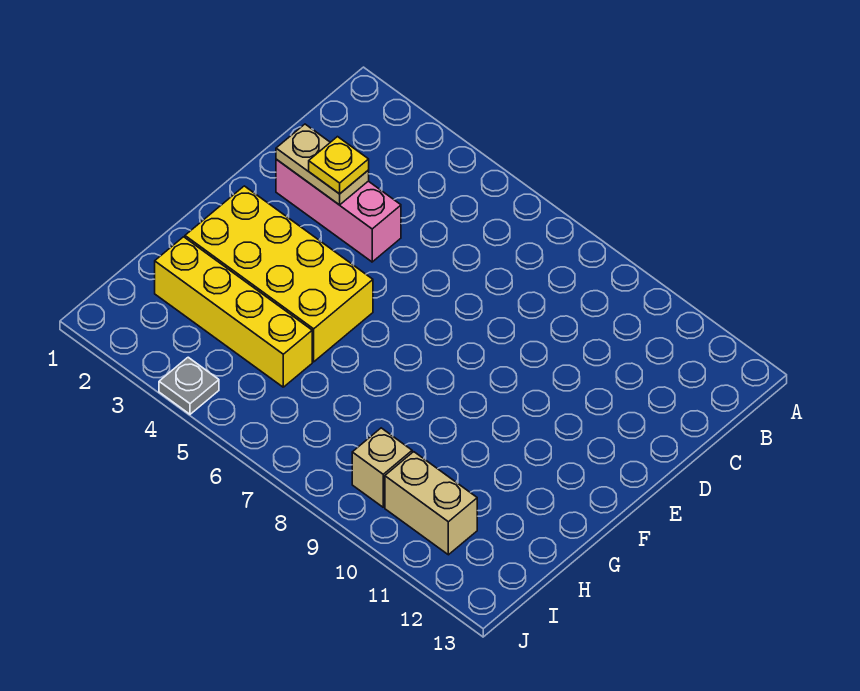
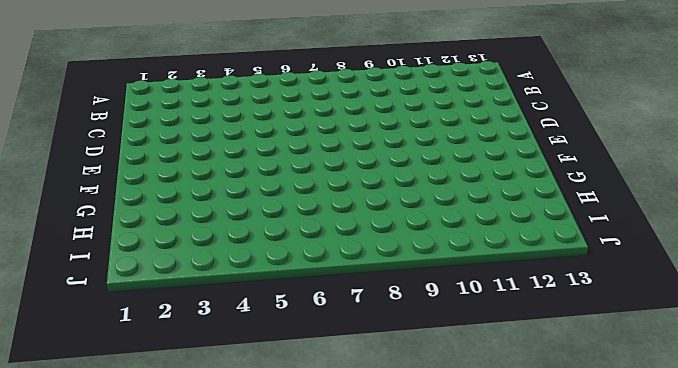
none -> pink brick D2:D4 level 1
none -> yellow brick F2:G5 level 1

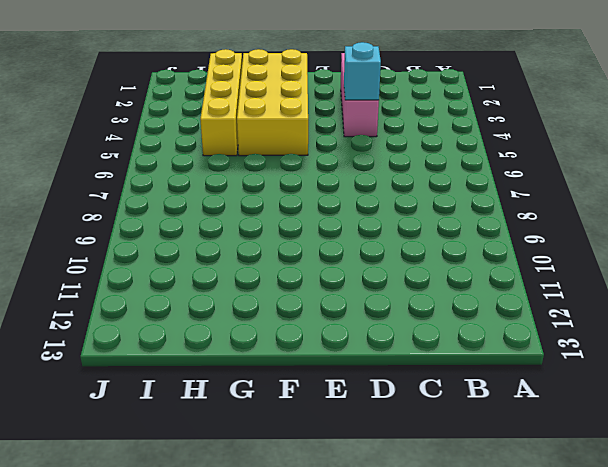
cyan brick D4 level 2 -> none
none -> tan brick I9 level 1
none -> tan brick I10:I11 level 1

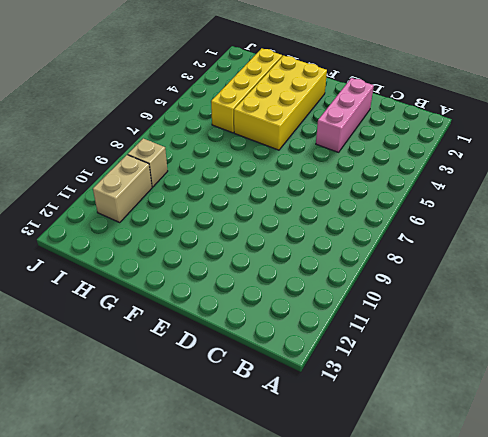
none -> grey plate J4 level 1
none -> tan plate D2:D3 level 2

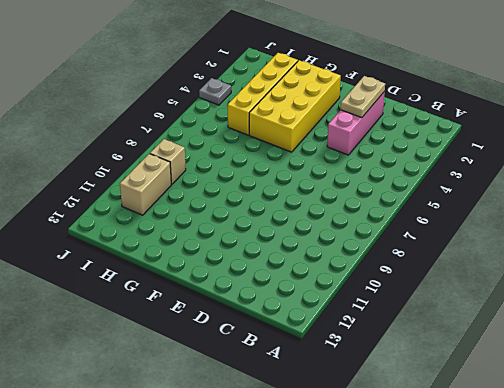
none -> yellow plate D3 level 3

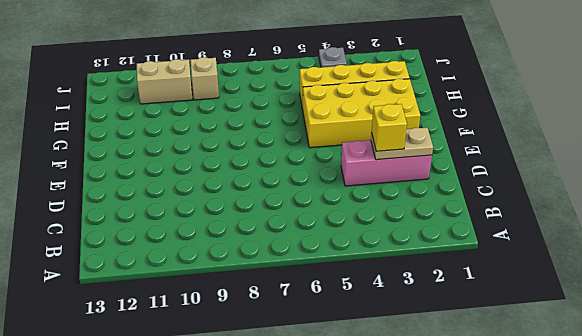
yellow brick D3 level 3 -> yellow plate D3 level 3

